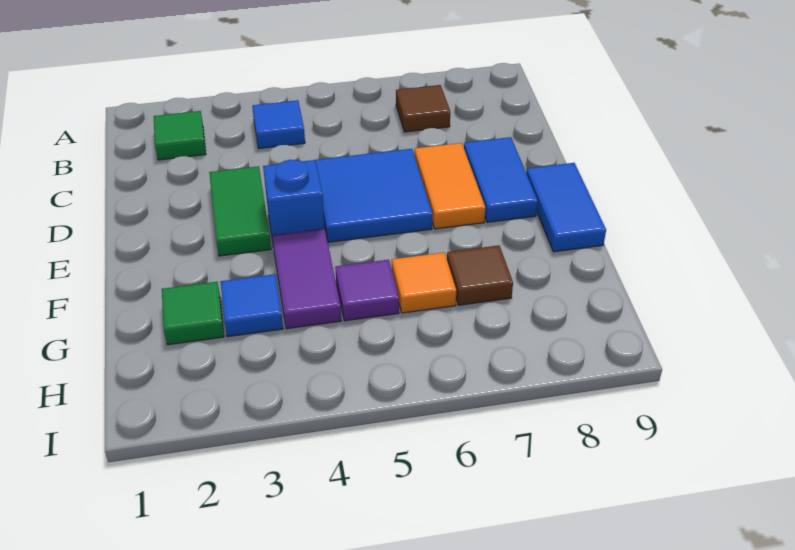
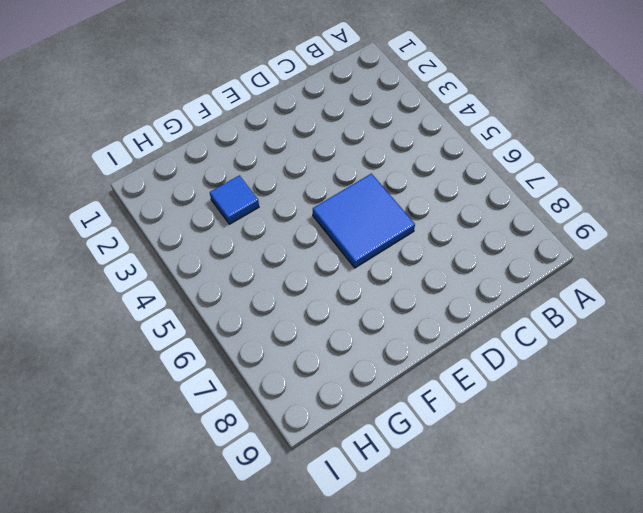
none -> green tile B2 level 1
none -> blue tile B4 level 1
none -> brown tile B7 level 1

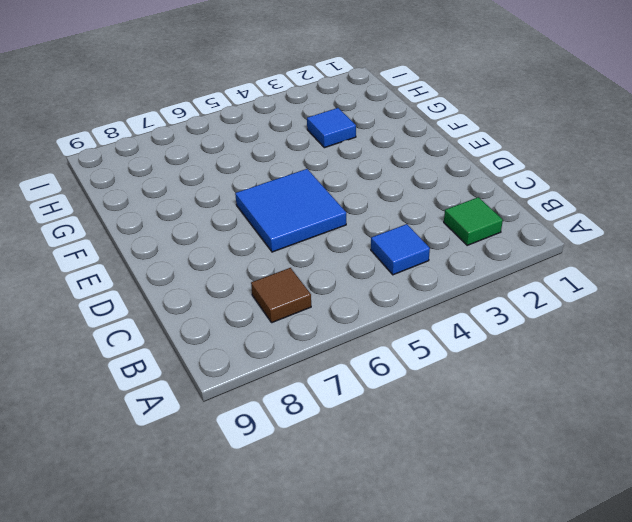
none -> green tile D3:E3 level 1
none -> orange tile D7:E7 level 1
none -> blue tile D8:E8 level 1

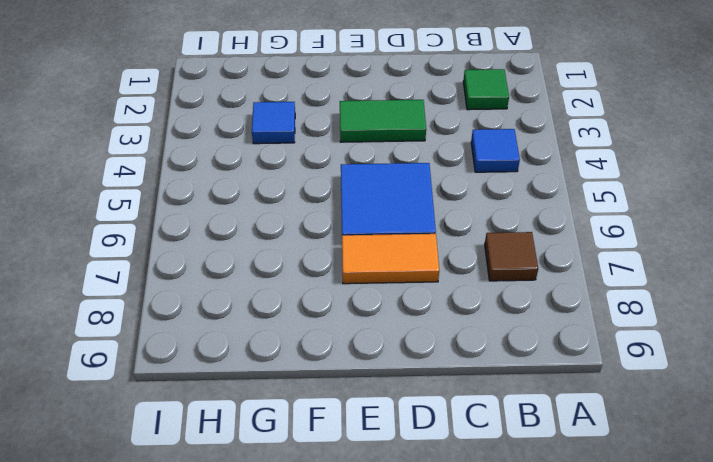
none -> blue tile D8:E8 level 1
none -> blue brick E4 level 1
none -> blue tile E9:F9 level 1

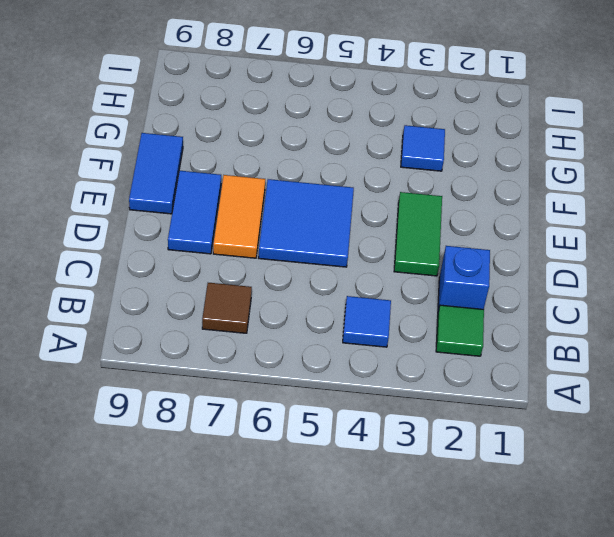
blue brick C2 level 1 -> blue brick E4 level 1
none -> purple tile F4:G4 level 1
none -> green tile G2 level 1
none -> purple tile G5 level 1

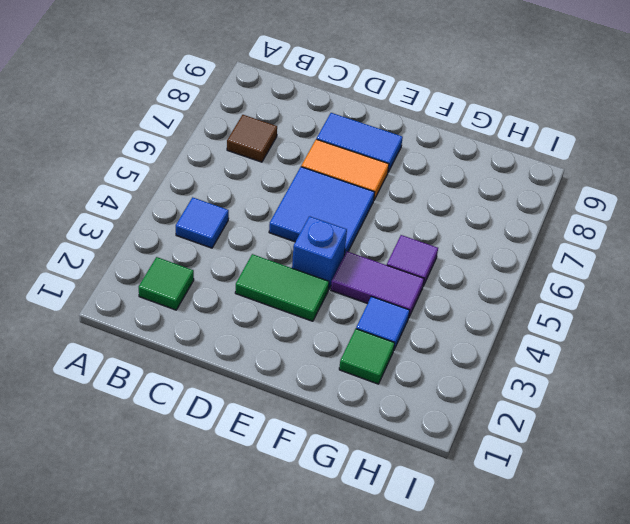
none -> blue tile E9:F9 level 1
none -> orange tile G6 level 1
none -> brown tile G7 level 1

